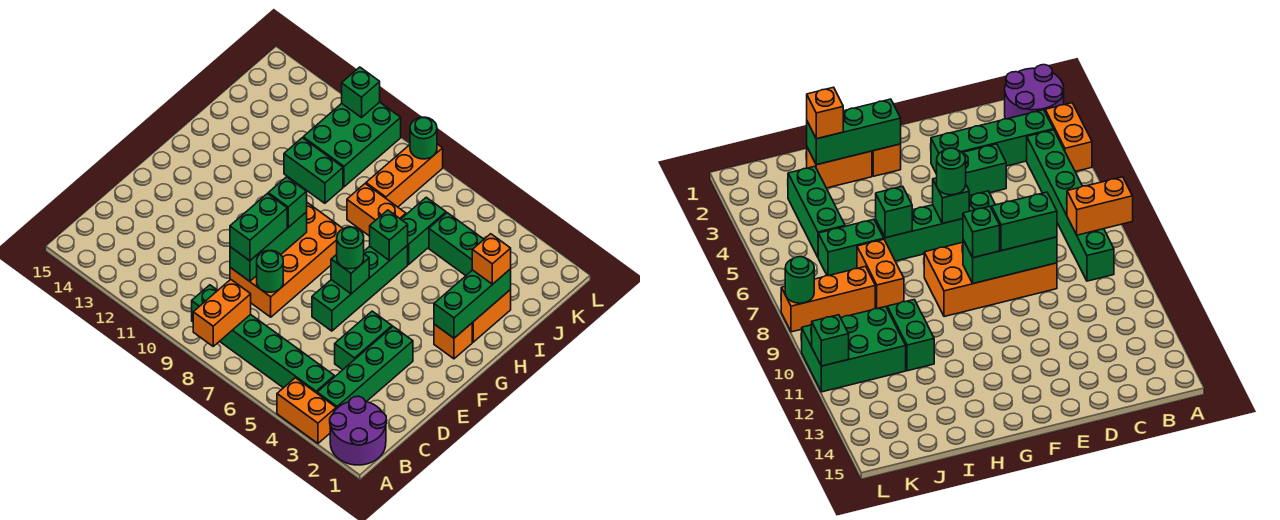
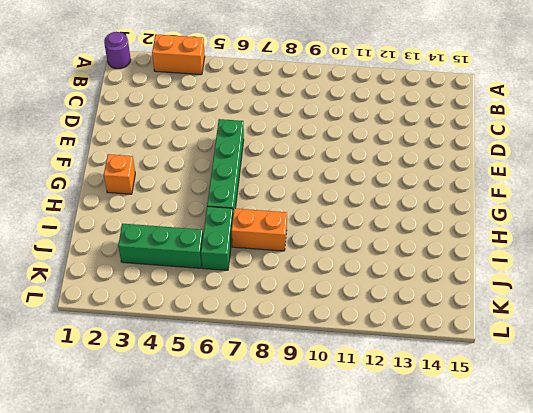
purple round brick A1 level 1 -> purple round brick A1:B2 level 1
none -> green brick B3:E3 level 1
none -> green brick B4:B9 level 1
none -> green brick D4:E4 level 1

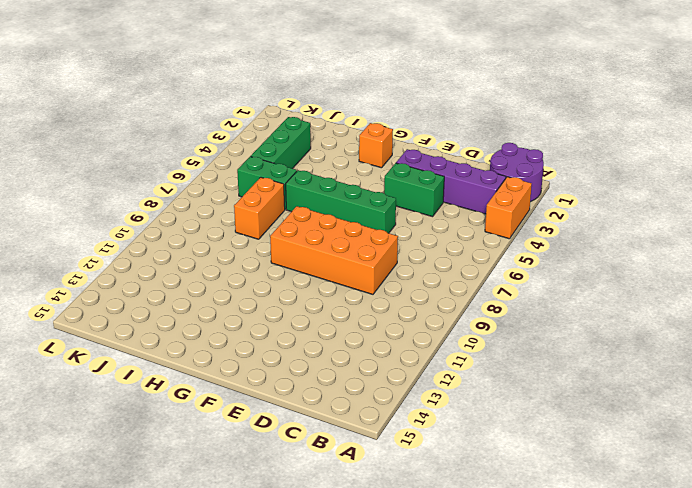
purple brick B3:E3 level 1 -> green brick B3:E3 level 1
none -> green brick B4:B9 level 1
none -> orange brick H2:I2 level 1
none -> green brick I10:I11 level 1

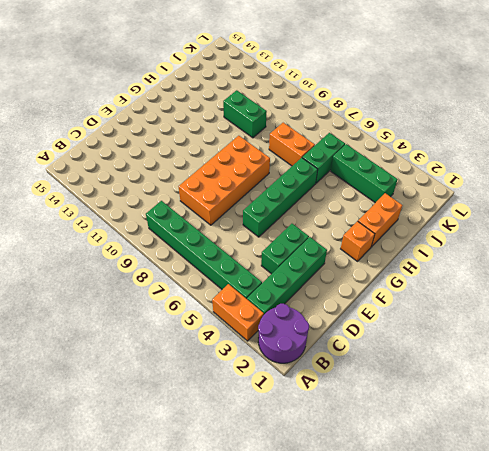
none -> orange brick J8:L8 level 1
none -> green brick J10:L11 level 1
none -> orange brick A8:B8 level 2

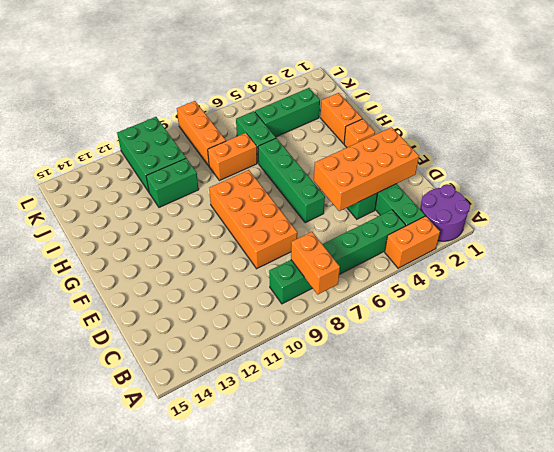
orange brick D2:E5 level 2 -> none
none -> green round brick D8 level 2
none -> green brick D9:F9 level 2
none -> green brick F6 level 2

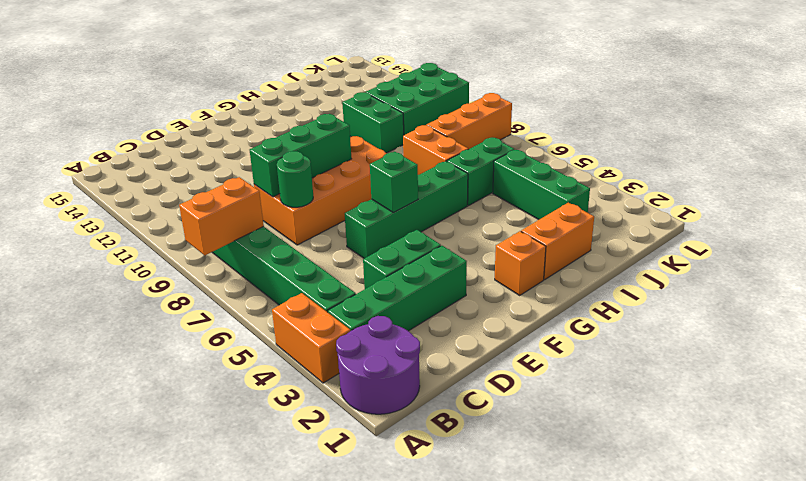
none -> green brick G2:I2 level 2
none -> green brick H6 level 2
none -> green round brick L8 level 2

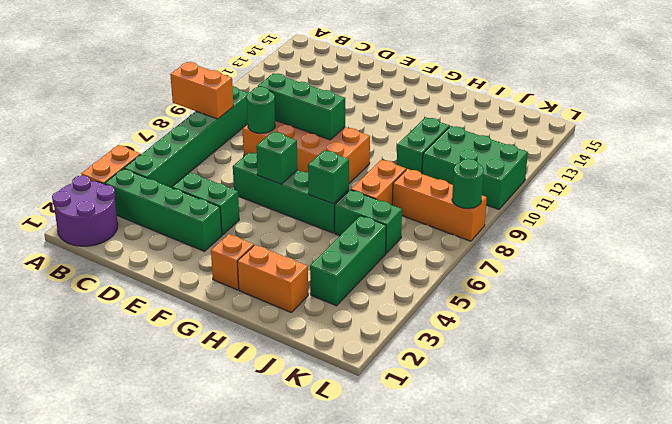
none -> green brick G2:I2 level 2
none -> green brick L11 level 2
none -> green brick D9:E9 level 3

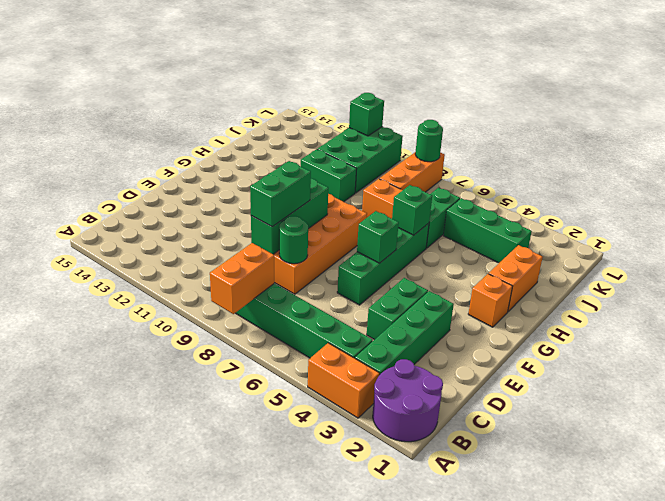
none -> green brick G2:I2 level 2
none -> green round brick F6 level 3
none -> green brick F9 level 3

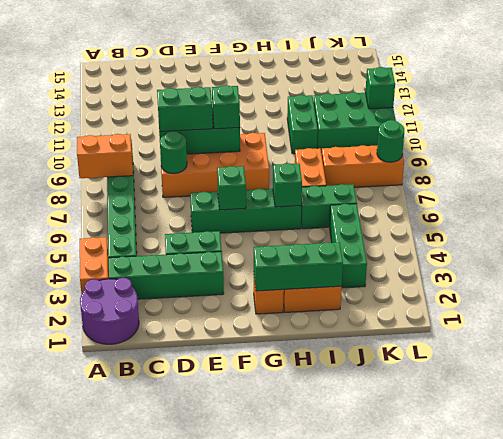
none -> green round brick F6 level 3
none -> orange brick I2 level 3

